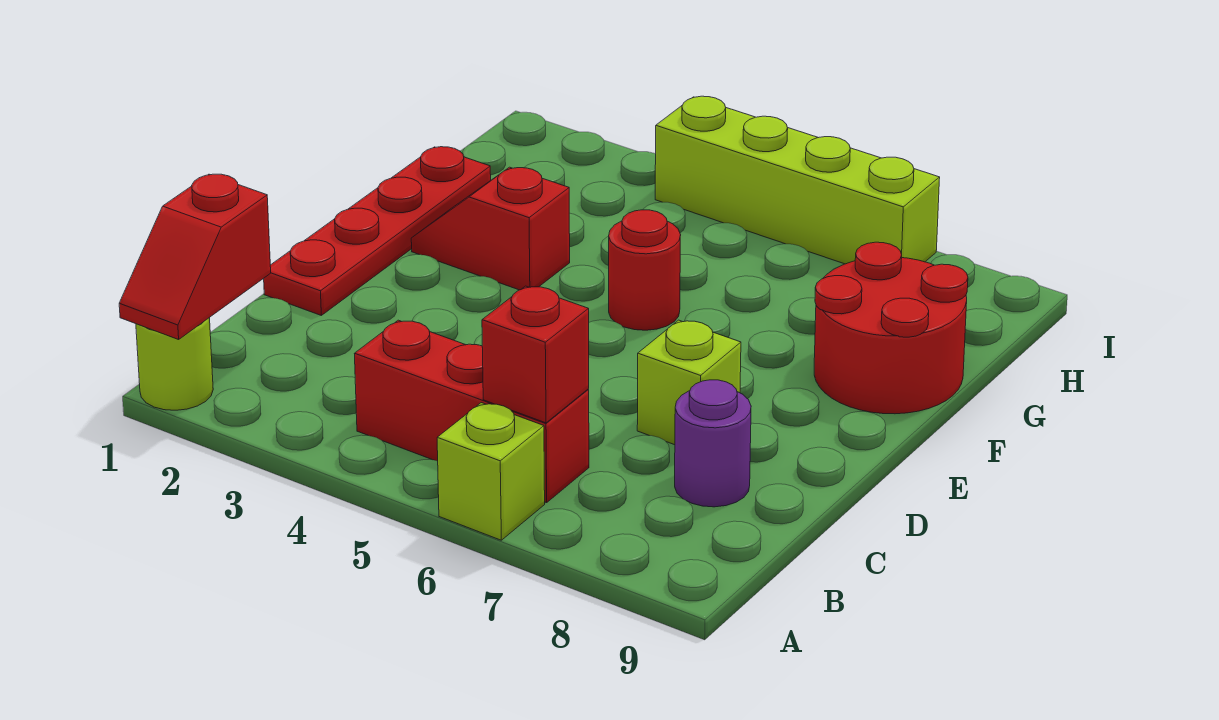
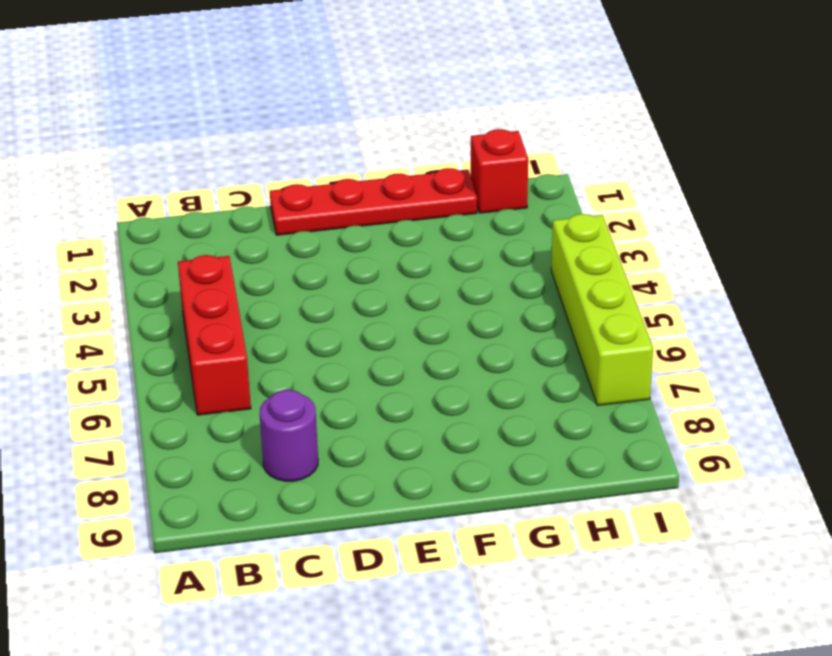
red brick H1 level 1 -> red brick B6 level 2
none -> lime round brick A1 level 1
none -> lime brick A6 level 1
none -> lime brick D7 level 1

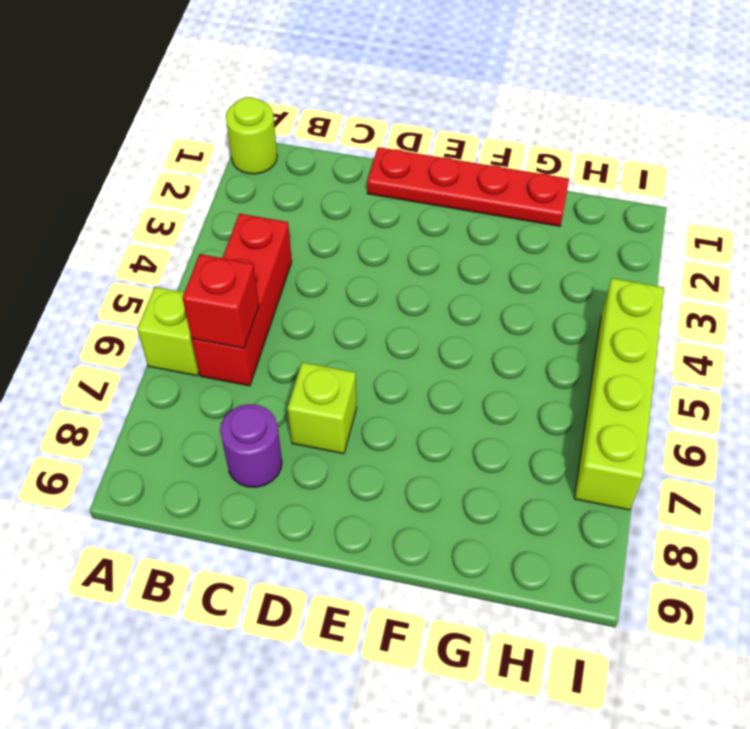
none -> red slope F2:F3 level 1 top 3
none -> red round brick F5 level 1
none -> red round brick F8:G9 level 1

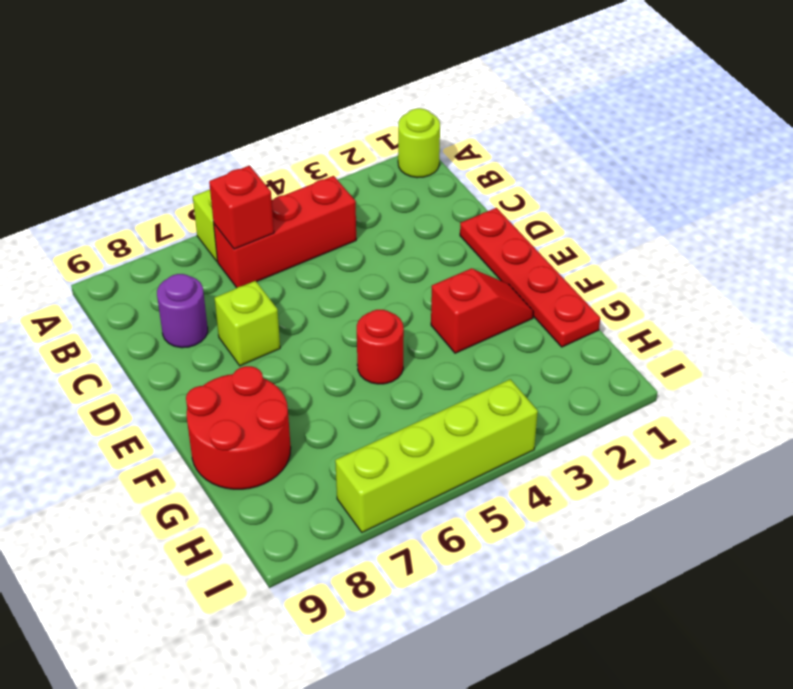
none -> red slope A1:B1 level 2 top B

